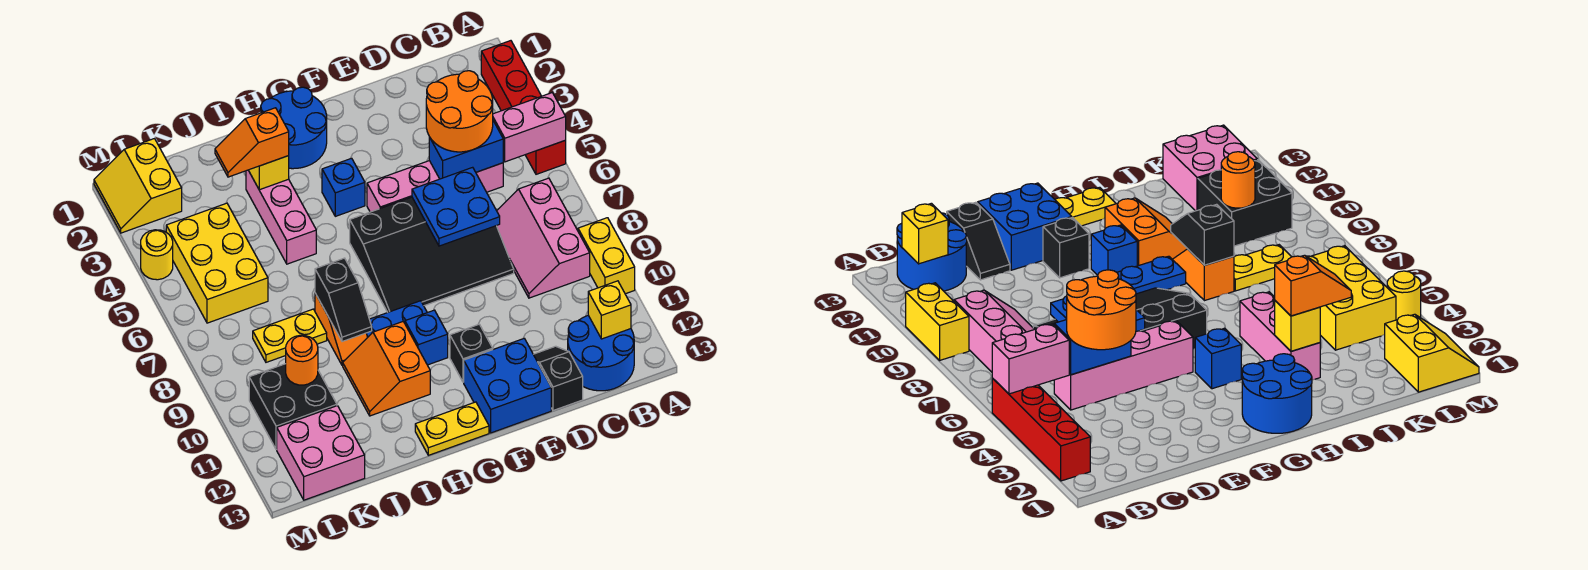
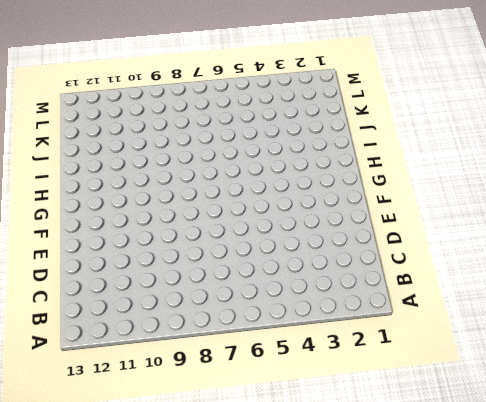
none -> red brick A2:A5 level 1
none -> yellow brick A9:A10 level 1
none -> pink slope B7:C9 level 1 top B
none -> blue round brick B12:C13 level 1

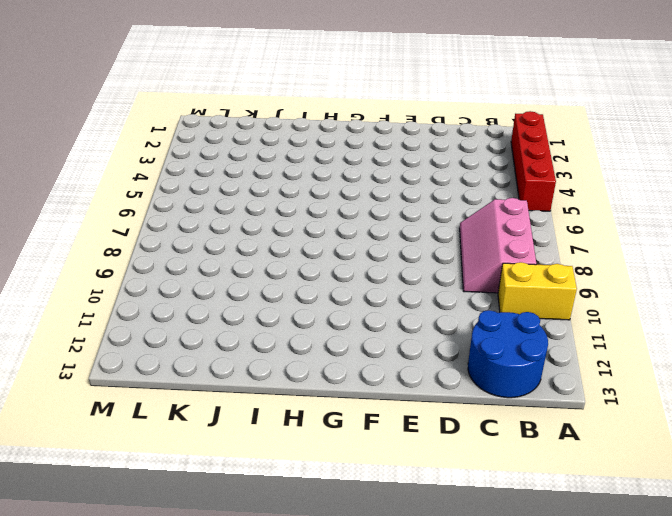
yellow brick A10:B10 level 1 -> yellow brick A9:A10 level 1
none -> pink brick C5:F5 level 1
none -> black slope D6:G8 level 1 top 6
none -> black slope D12:D13 level 1 top 13
none -> blue brick E12:F13 level 1

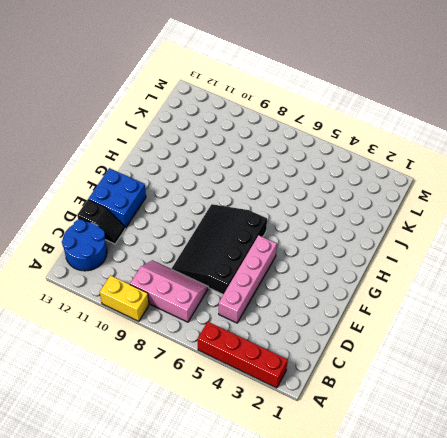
none -> black brick F11 level 1
none -> blue round brick G1:H2 level 1
none -> blue brick G4 level 1
none -> blue plate G9:H9 level 1

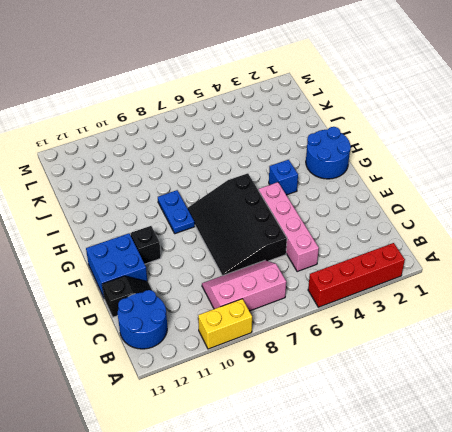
none -> blue brick G10 level 1
none -> yellow plate G13:H13 level 1
none -> orange slope H10:I11 level 1 top H
none -> pink brick I3:I5 level 1

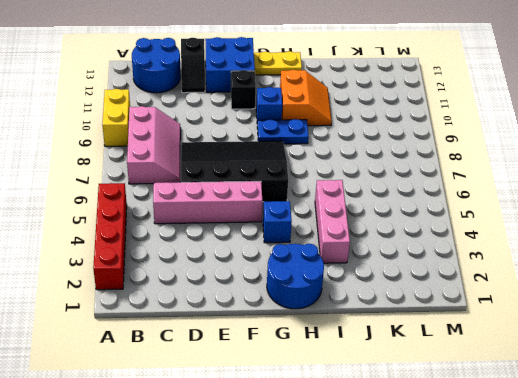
none -> orange slope I8:I9 level 1 top 8
none -> yellow plate J8:K8 level 1
none -> yellow brick K4:L6 level 1
none -> black brick K10:L11 level 1

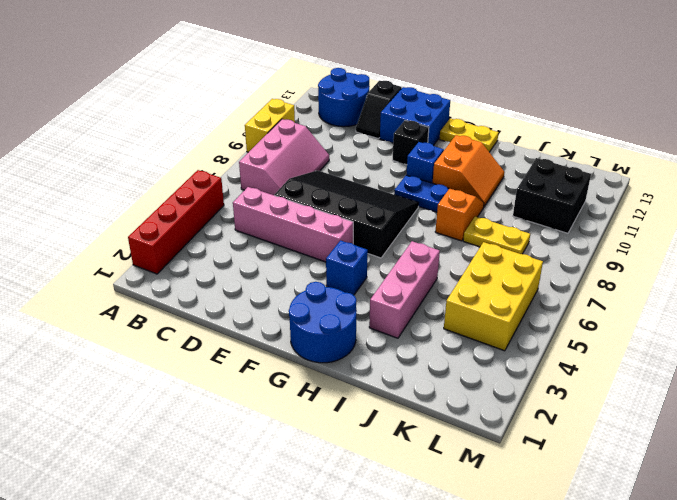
none -> pink brick K12:L13 level 1
none -> yellow slope L1:M2 level 1 top L
none -> yellow round brick M4 level 1
none -> pink brick A5:B5 level 2

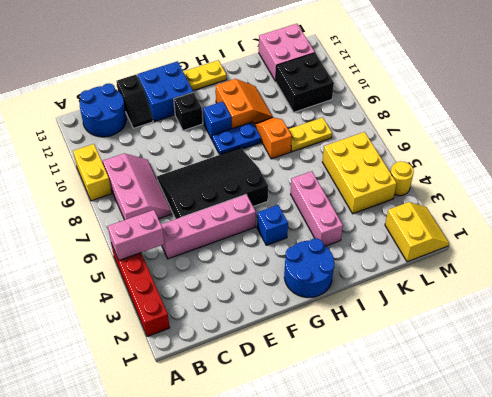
none -> yellow brick B12 level 2
none -> blue brick C5:D5 level 2
none -> blue plate D6:E7 level 2
none -> yellow brick I3 level 2

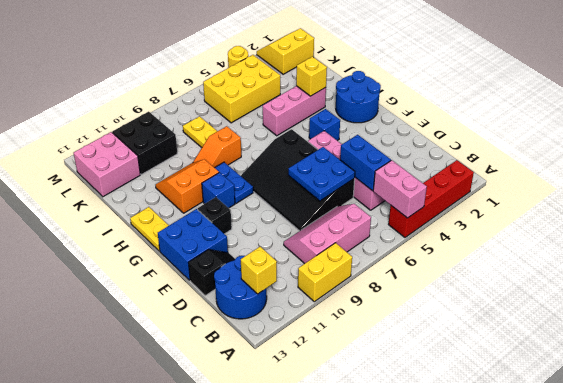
none -> black slope I8:I9 level 2 top 8
none -> orange round brick K10 level 2
none -> orange round brick C4:D5 level 3
none -> orange slope I3:J3 level 3 top I

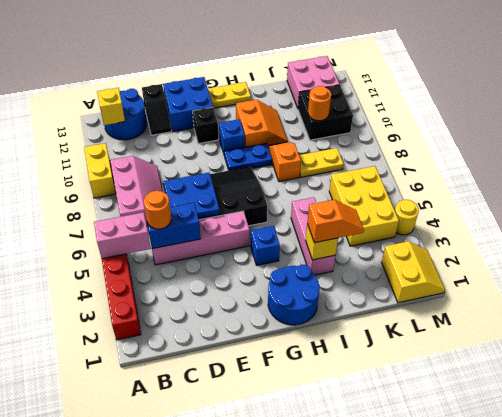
orange round brick C5 level 3 -> orange round brick C4:D5 level 3
none -> black slope I8:I9 level 2 top 8

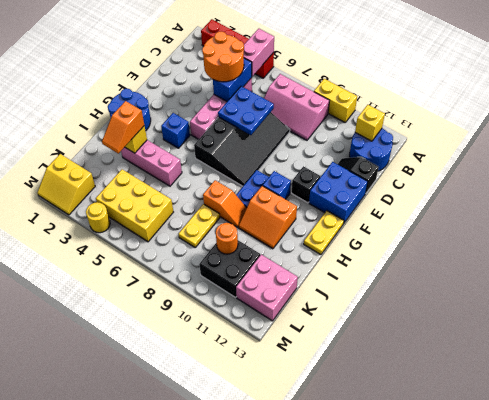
none -> black slope I8:I9 level 2 top 8

